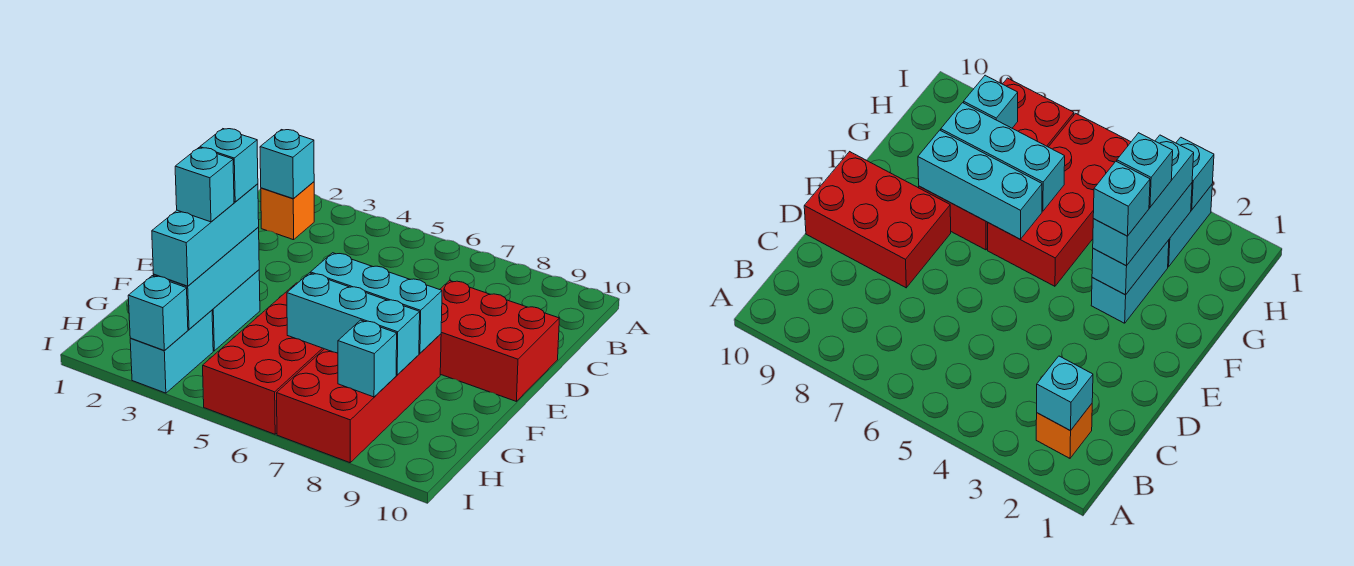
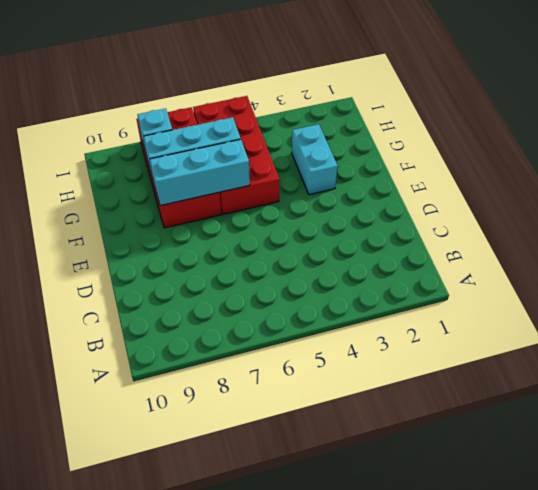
none -> orange brick B2 level 1
none -> red brick D8:E10 level 1
none -> cyan brick H3:I3 level 1

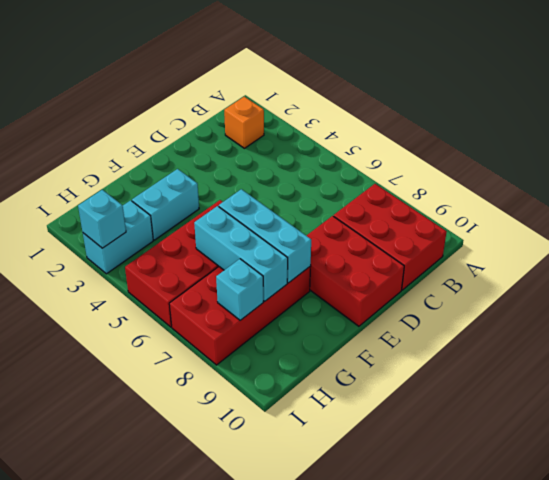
red brick B8:C10 level 1 -> none
none -> cyan brick B2 level 2
none -> cyan brick F3:H3 level 2
none -> cyan brick F3:H3 level 3

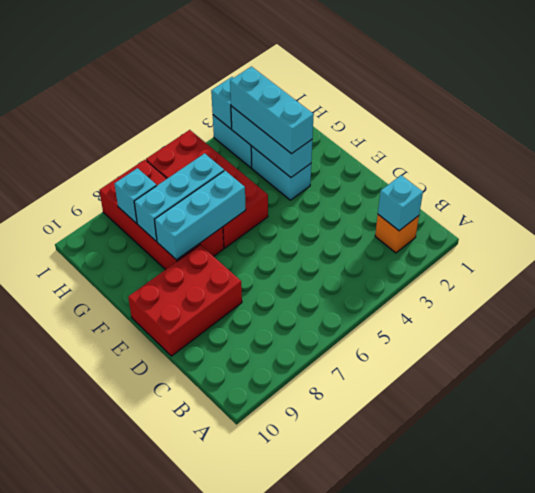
none -> cyan brick F3 level 4
none -> cyan brick G3 level 4

